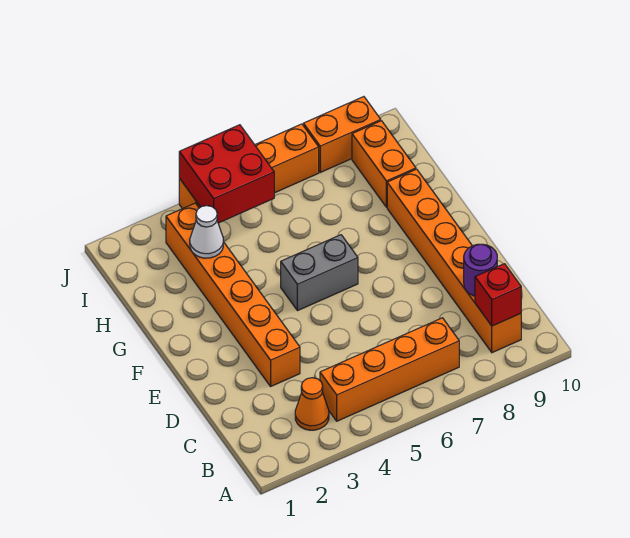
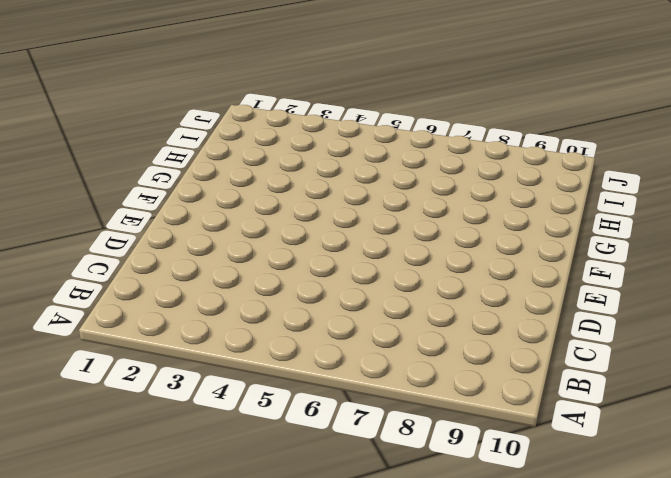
none -> orange cone B3 level 1
none -> orange brick B4:B7 level 1
none -> orange brick B9:G9 level 1

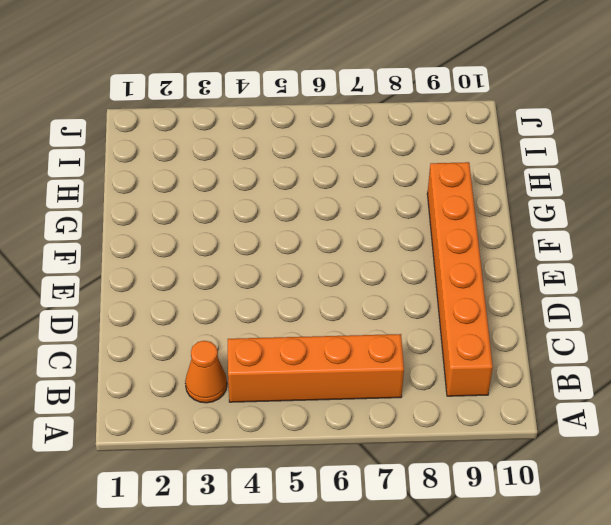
none -> orange brick D3:I3 level 1
none -> grey brick F5:F6 level 1
none -> orange brick H9:I9 level 1

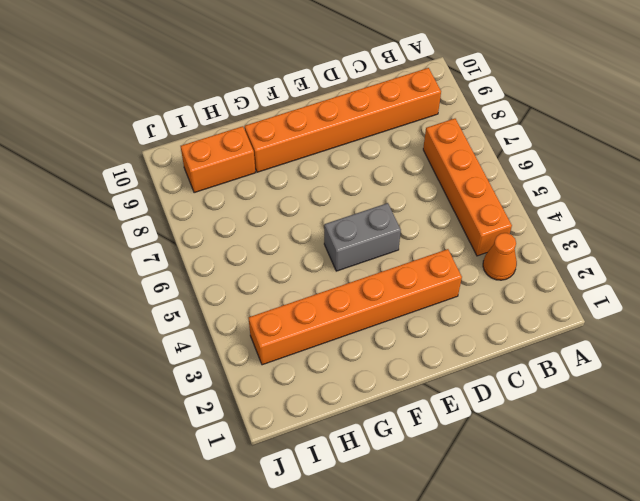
grey brick E5:F5 level 1 -> grey brick F5:F6 level 1
none -> orange brick J4:J7 level 1
none -> orange brick J8:J9 level 1
none -> red brick B9 level 2

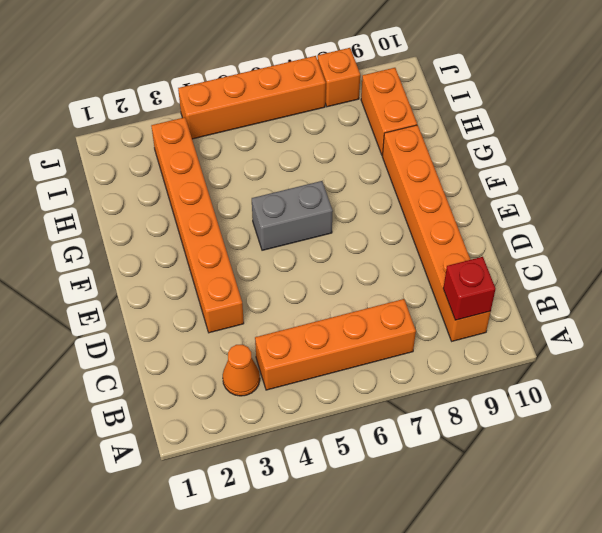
orange brick J8 level 1 -> orange brick J8:J9 level 1
none -> purple round brick C9 level 2
none -> white cone H3 level 2
none -> red brick I4:J5 level 2

